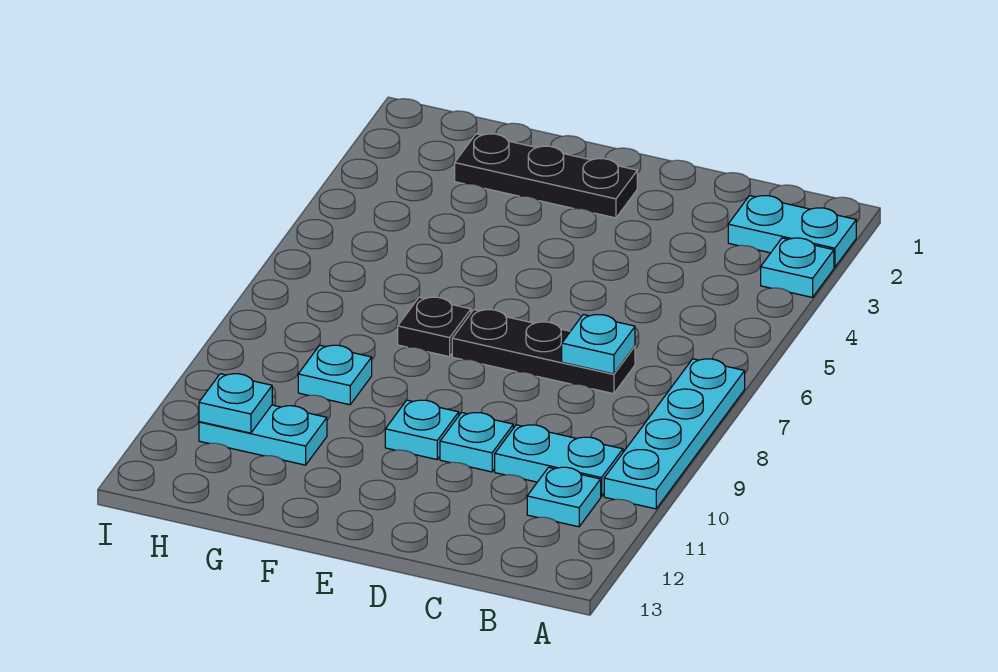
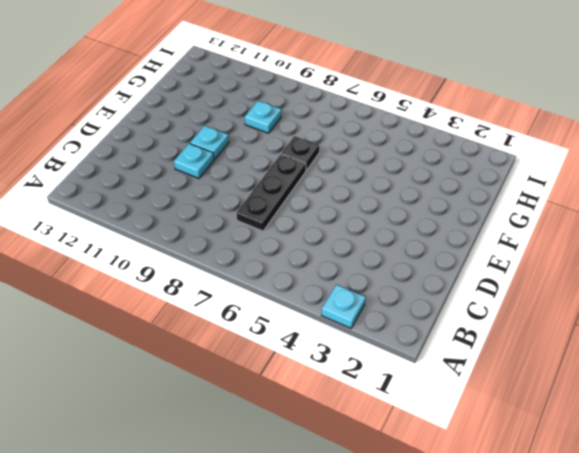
none -> cyan plate A2:B2 level 1
none -> cyan plate A7:A10 level 1
none -> cyan plate B10:C10 level 1

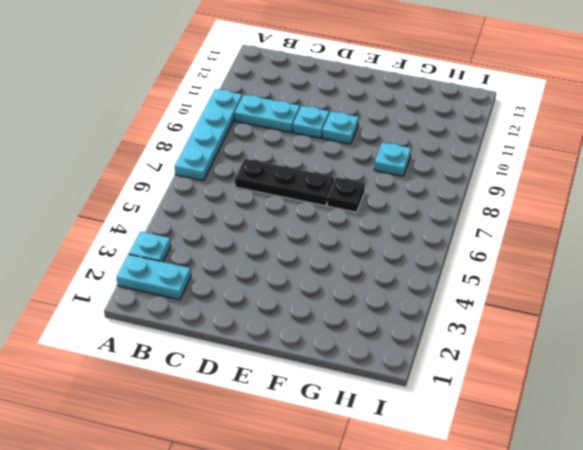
none -> cyan plate B11 level 1
none -> black plate E2:G2 level 1
none -> cyan plate G11:H11 level 1

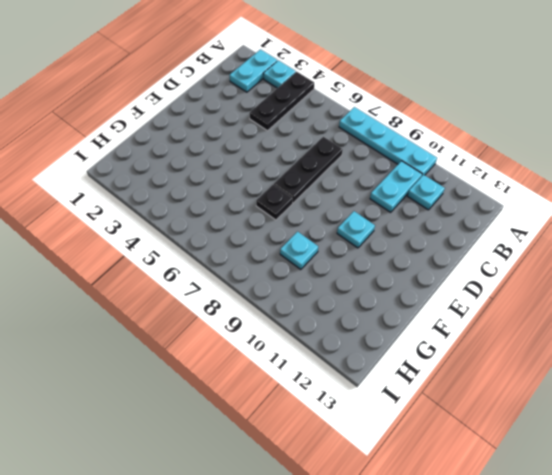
black plate A4:C4 level 1 -> black plate E2:G2 level 1
none -> cyan plate D10 level 1
none -> cyan plate G11:H11 level 1
none -> cyan plate C7 level 2

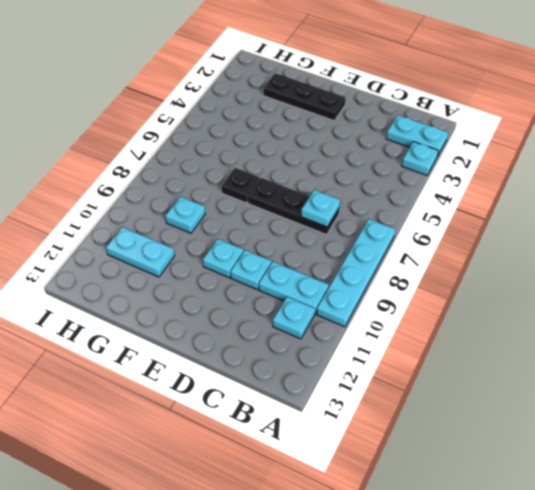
none -> cyan plate H11 level 2

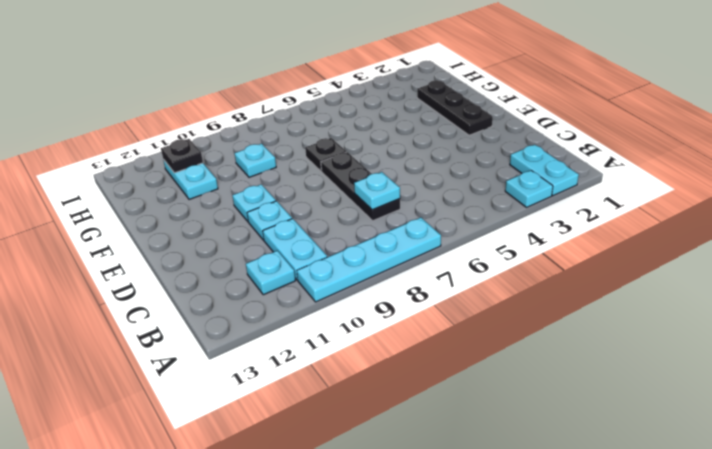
black plate H11 level 2 -> cyan plate H11 level 2

